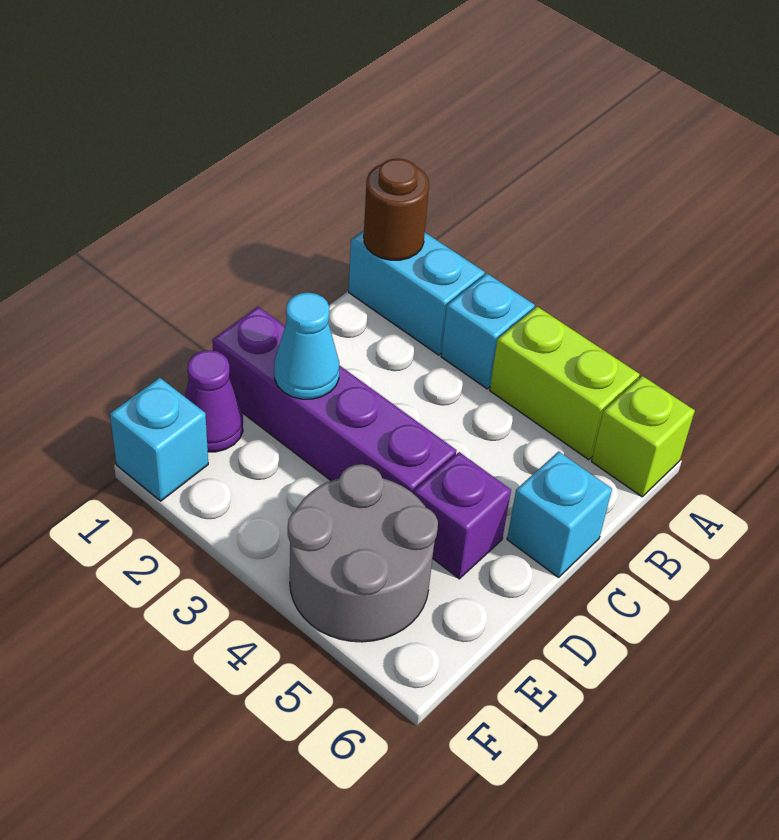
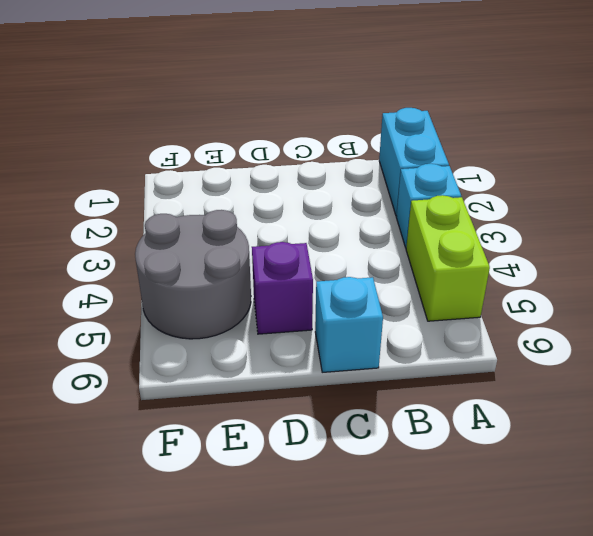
none -> lime brick A6 level 1
none -> purple brick D1:D4 level 1
none -> purple cone E1 level 1

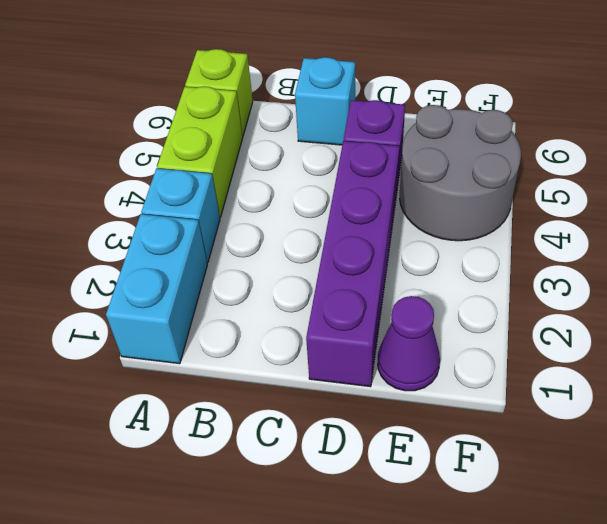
none -> cyan brick F1 level 1
none -> brown round brick A1 level 2
none -> cyan cone D2 level 2

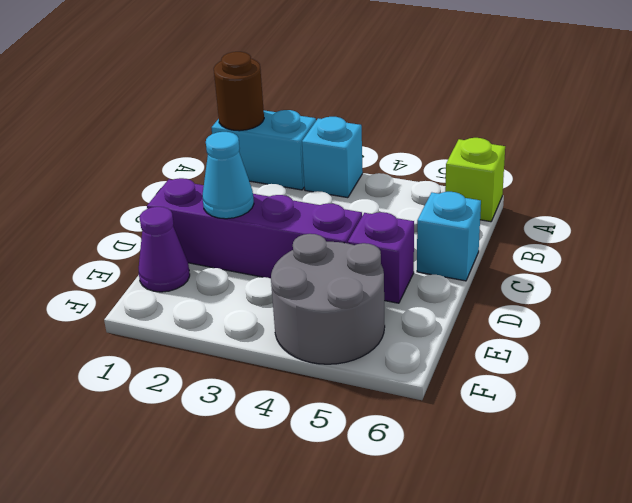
none -> lime brick A4:A5 level 1
none -> cyan brick F1 level 1

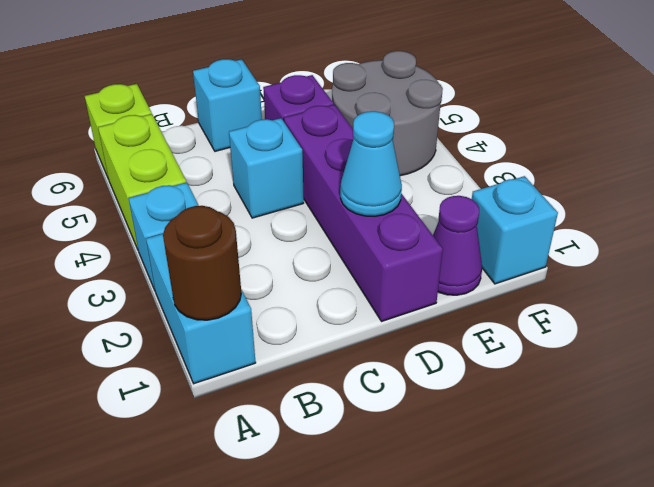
cyan brick C4 level 1 -> none

